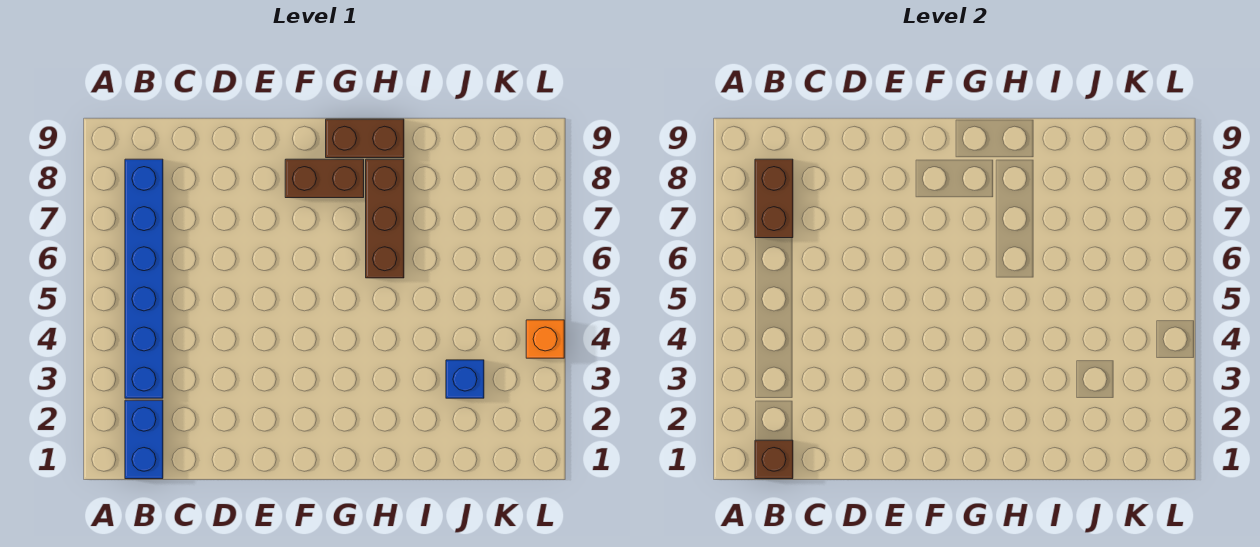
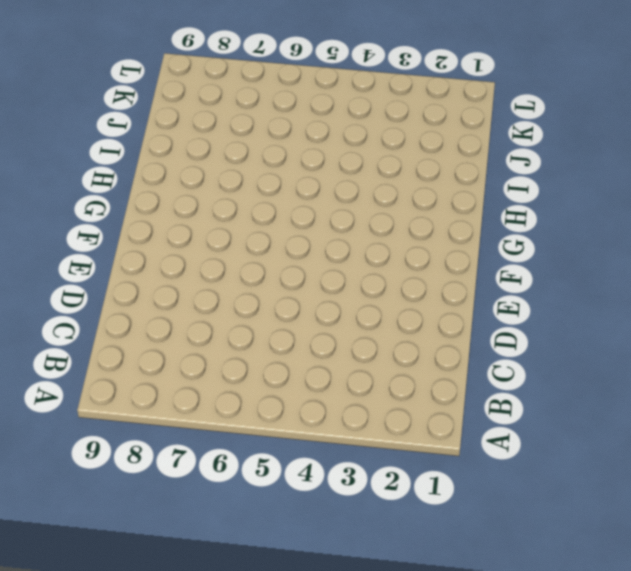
none -> blue brick B1:B2 level 1
none -> blue brick B3:B8 level 1

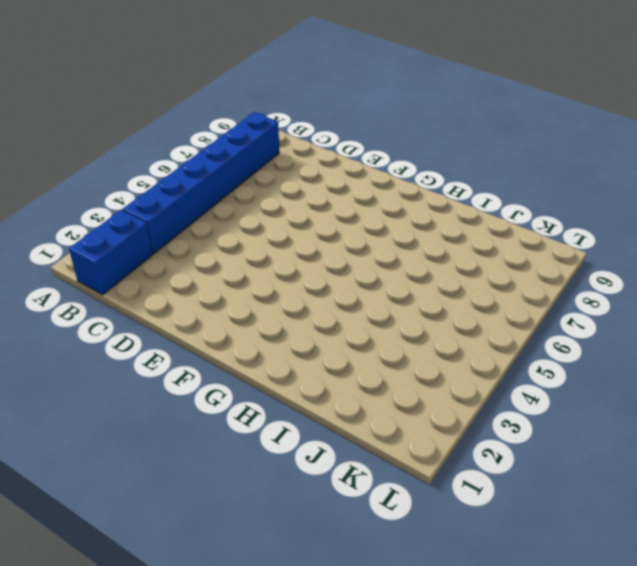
none -> brown brick F8:G8 level 1
none -> brown brick G9:H9 level 1

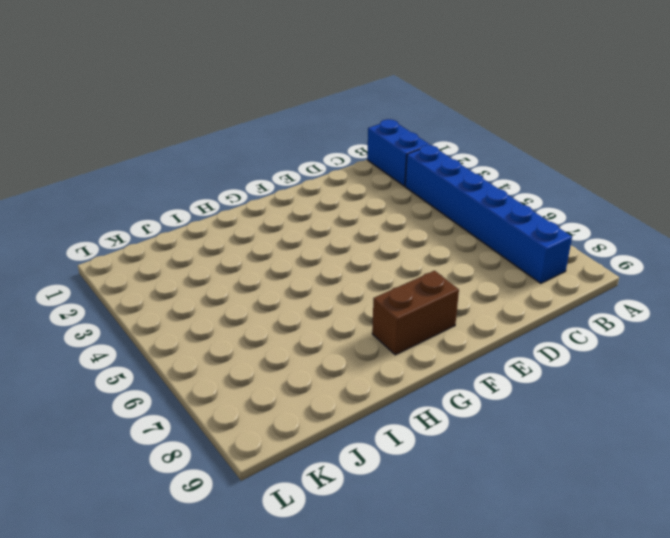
none -> brown brick G9:H9 level 1
none -> brown brick H6:H8 level 1

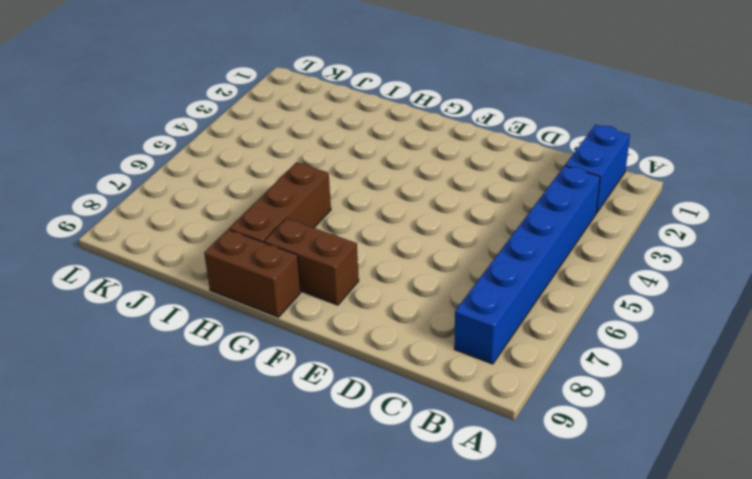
none -> blue brick J3 level 1
none -> orange brick L4 level 1

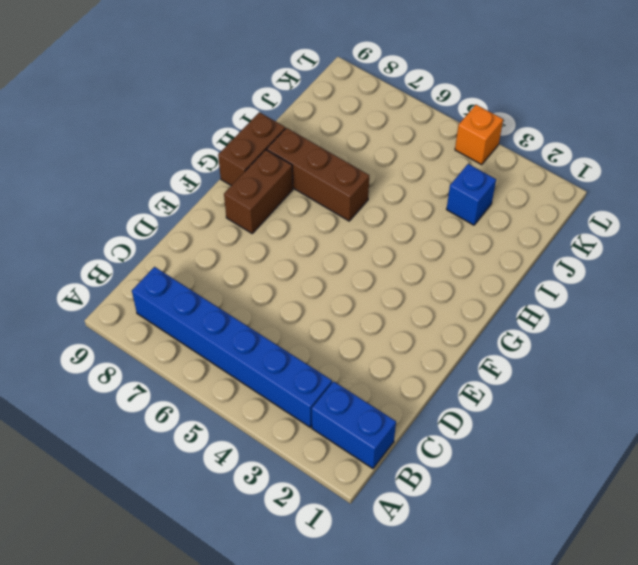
none -> brown brick B1 level 2
none -> brown brick B7:B8 level 2

